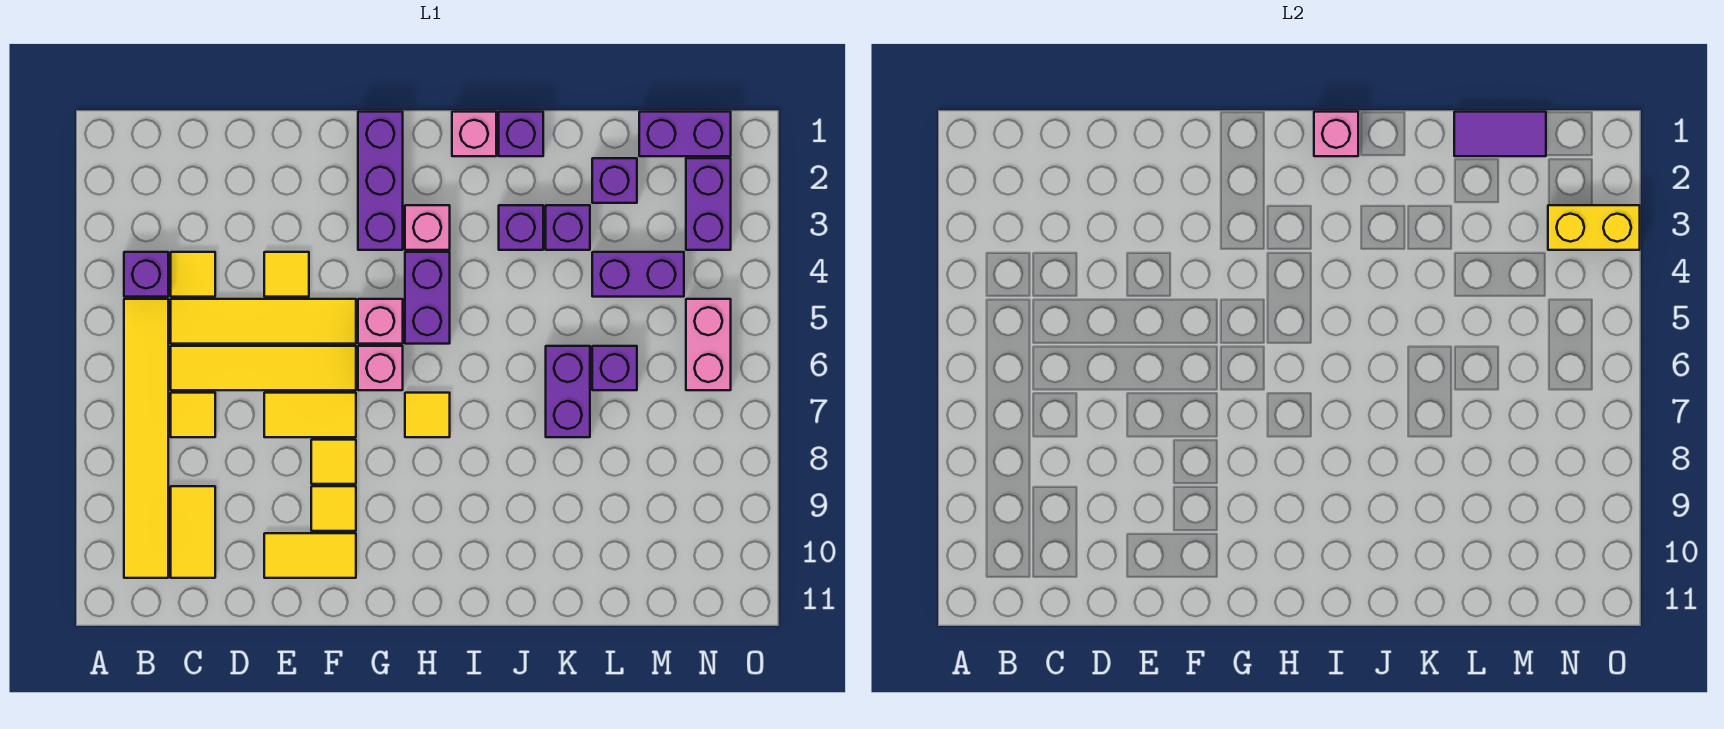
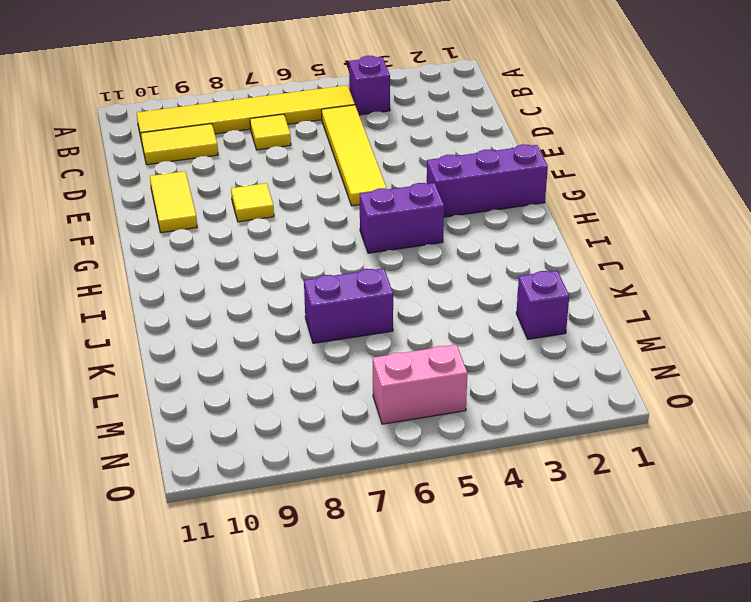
none -> yellow tile C4 level 1
none -> yellow tile C6:F6 level 1
none -> yellow tile E4 level 1
none -> yellow tile E7:F7 level 1

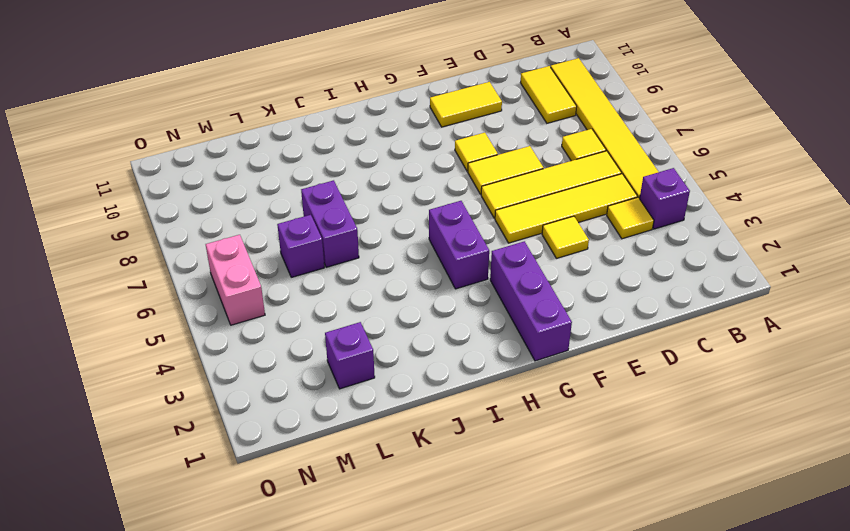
none -> yellow tile F9 level 1
none -> pink brick G5 level 1
none -> pink brick G6 level 1
none -> pink brick H3 level 1

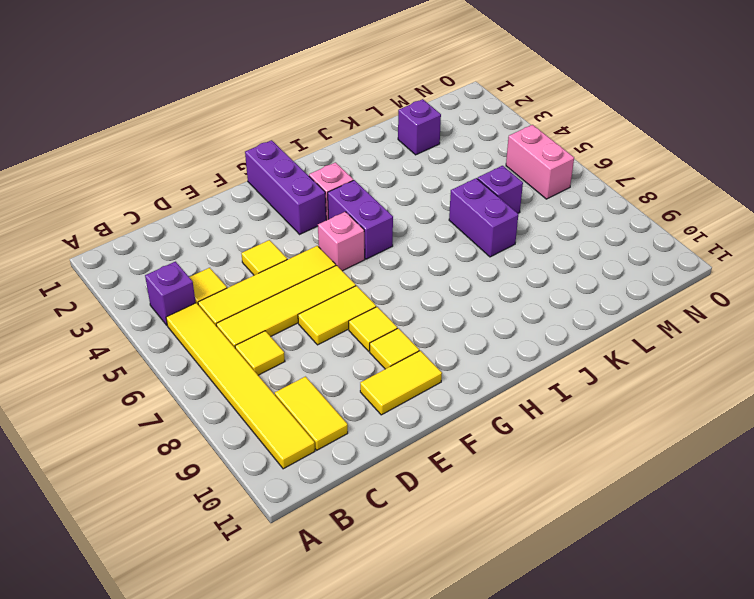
none -> pink brick G6 level 1
none -> yellow tile H7 level 1
none -> pink brick I1 level 1
none -> purple brick J1 level 1

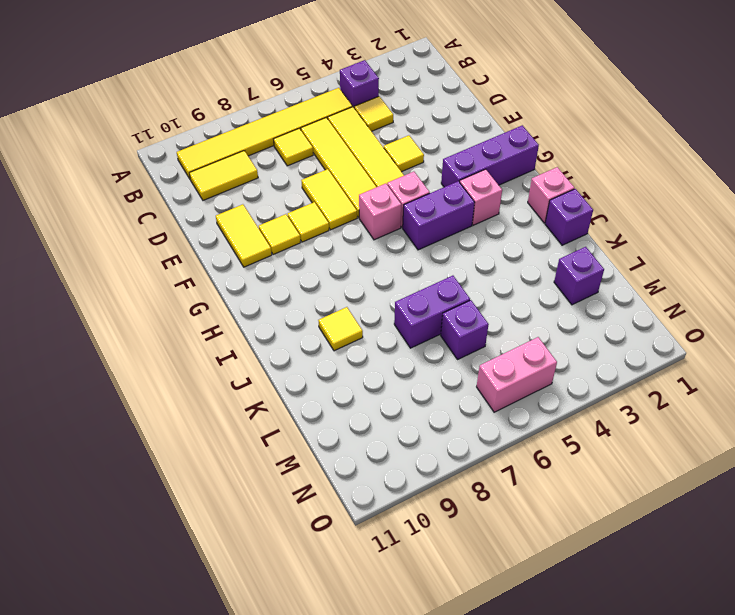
yellow tile J9 level 1 -> yellow tile H7 level 1
none -> purple brick J3 level 1
none -> purple brick K3 level 1
none -> purple brick L4:M4 level 1
none -> purple brick M1:N1 level 1

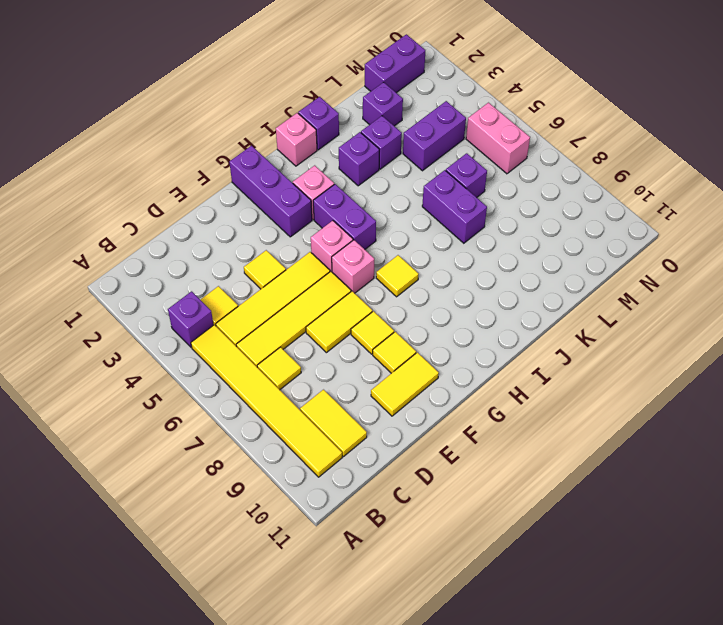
none -> purple brick N2:N3 level 1
none -> pink brick I1 level 2
none -> purple tile L1:M1 level 2
none -> yellow brick N3:O3 level 2

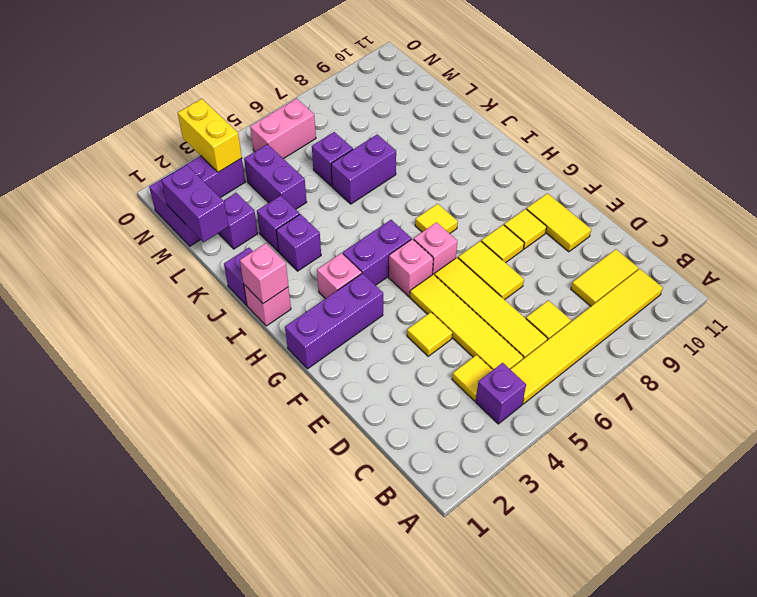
purple brick L1:M1 level 2 -> purple tile L1:M1 level 2

